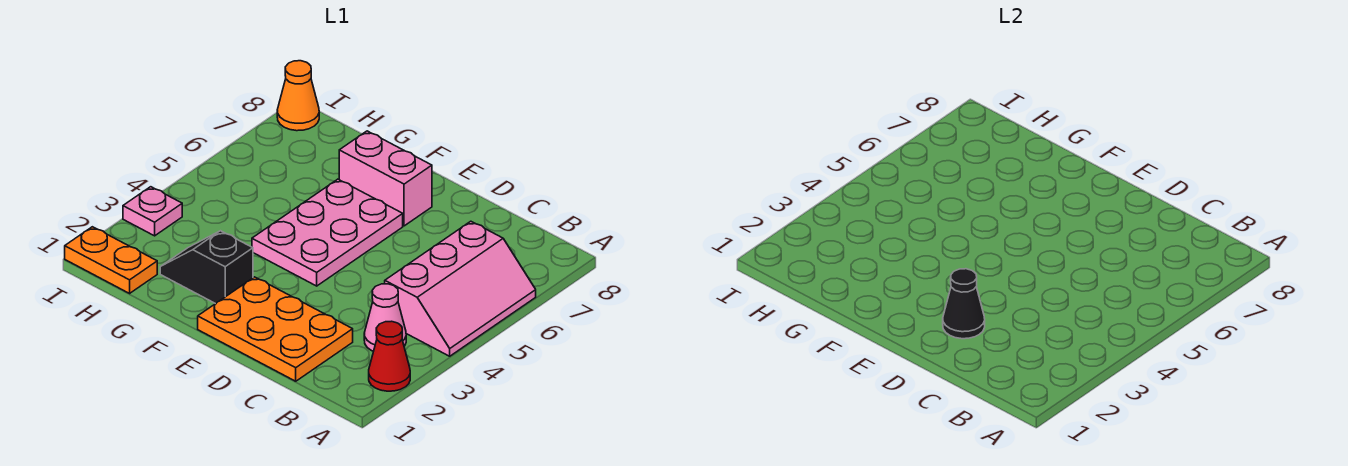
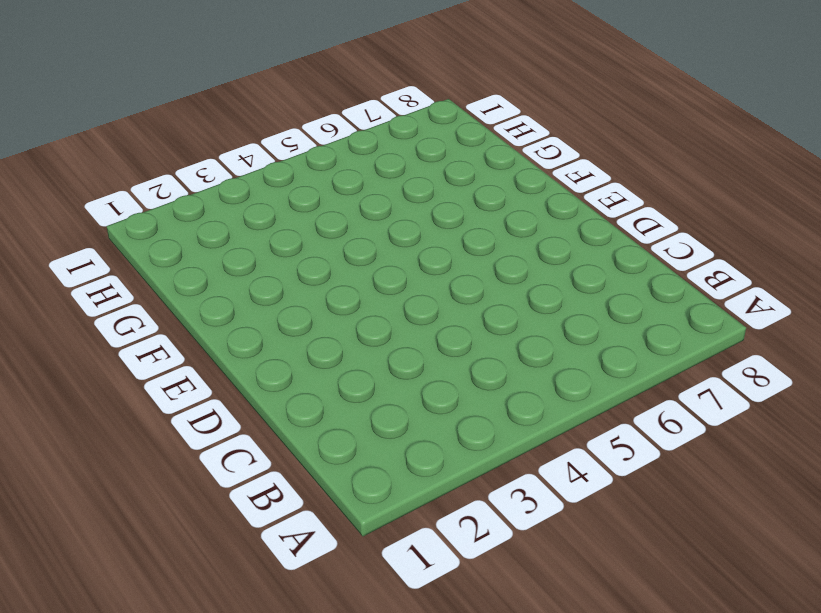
none -> red cone A2 level 1
none -> pink slope A4:B6 level 1 top B

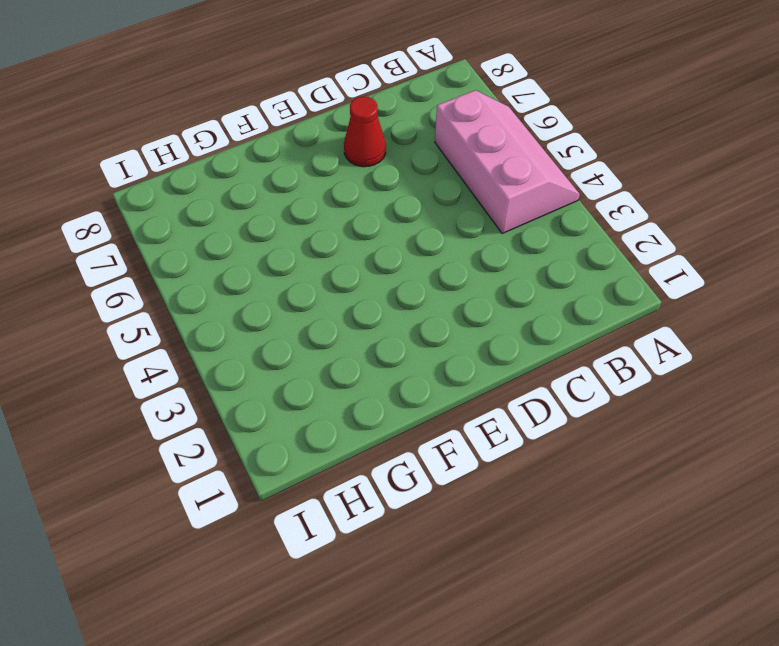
red cone D7 level 1 -> red cone A2 level 1
none -> pink cone B3 level 1
none -> orange plate C1:E2 level 1

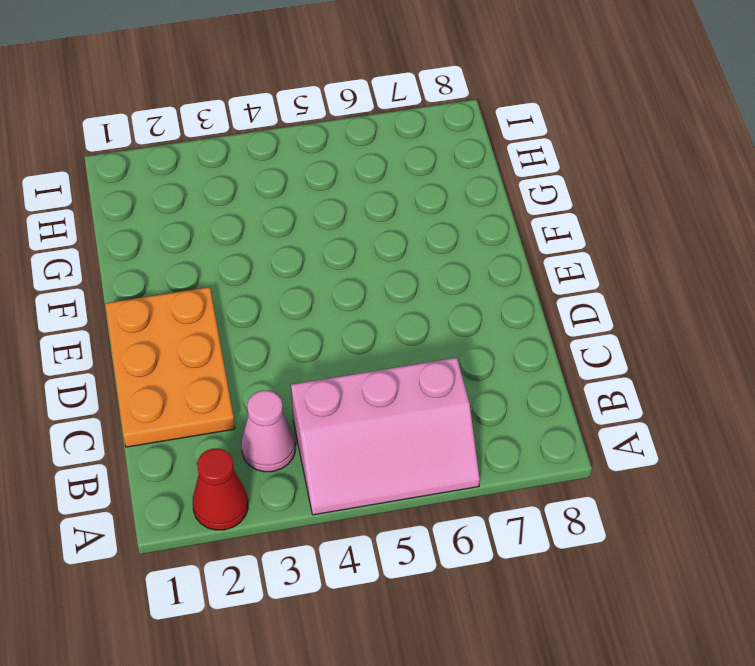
none -> pink plate E4:F6 level 1
none -> pink brick E7:F7 level 1

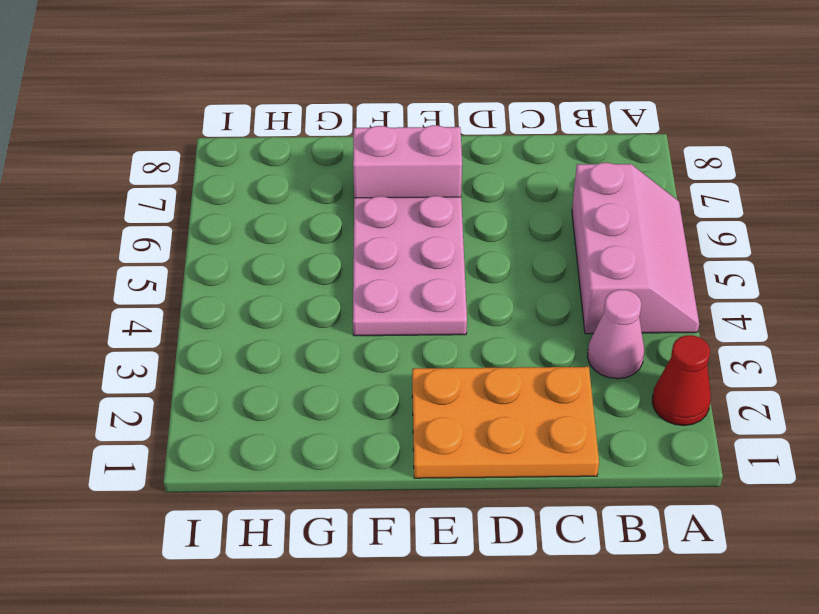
none -> black slope F2:G2 level 1 top F
none -> orange plate H1:I1 level 1

